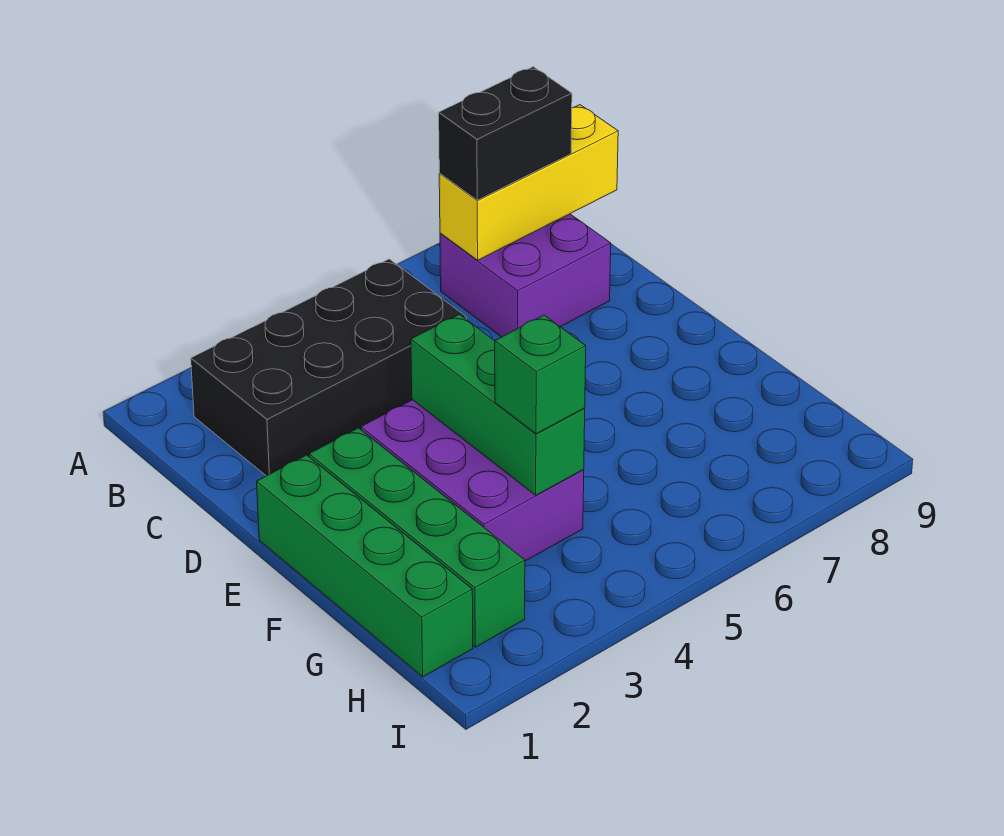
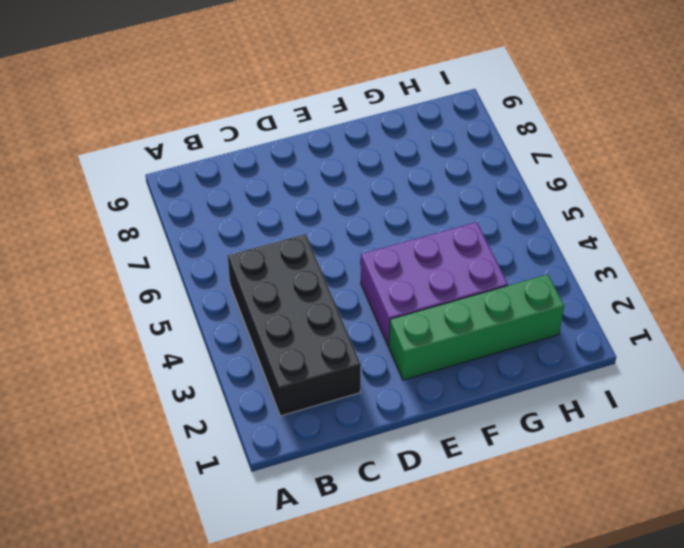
none -> purple brick B7:C8 level 1
none -> green brick E1:H1 level 1

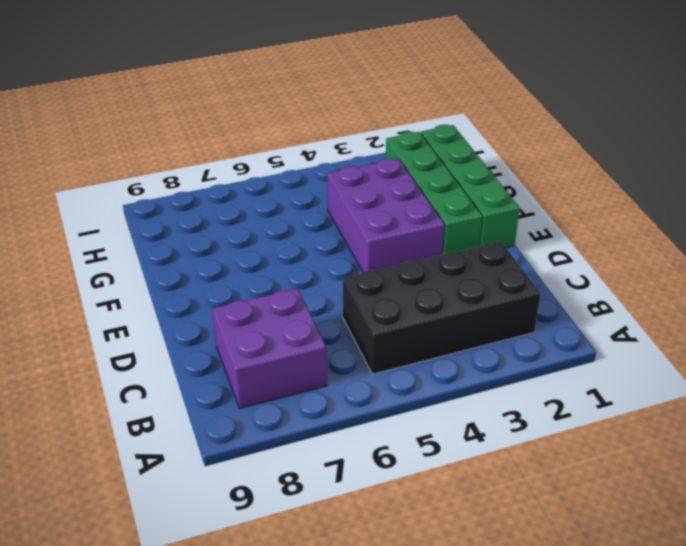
none -> yellow brick B7:B9 level 2
none -> green brick E4:G4 level 2

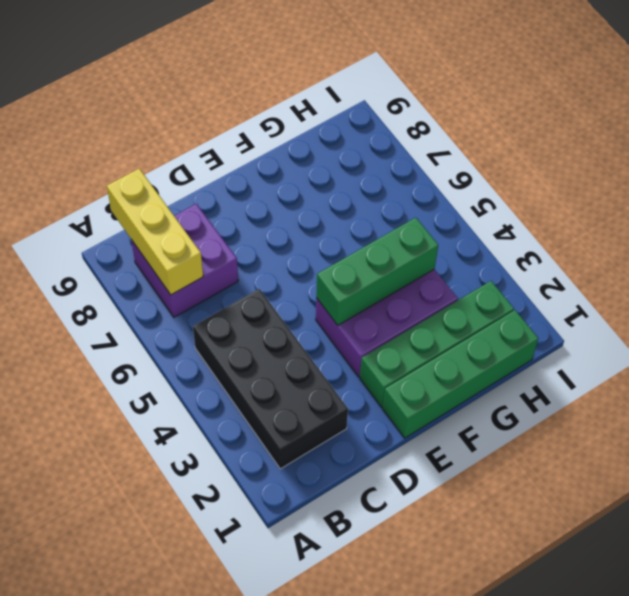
none -> black brick B7:B8 level 3
none -> green brick G4 level 3

